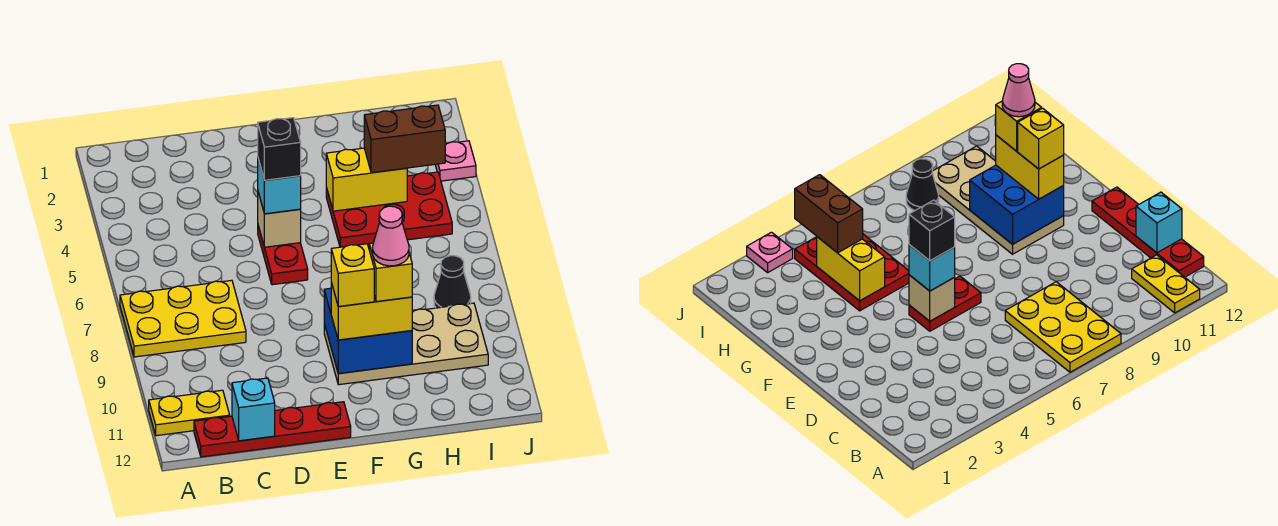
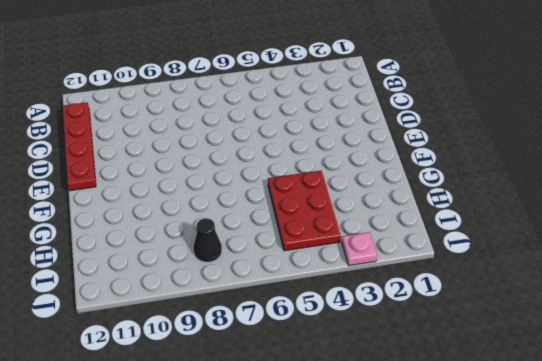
none -> yellow plate A7:C8 level 1
none -> yellow plate A11:B11 level 1
none -> red plate E5:E6 level 1

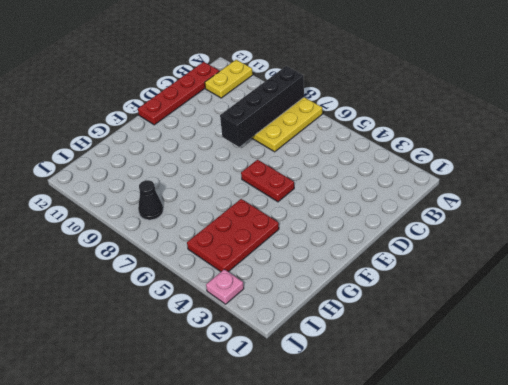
black brick A8:D8 level 2 -> none
none -> tan plate F9:I10 level 1
none -> cyan brick C12 level 2
none -> tan brick E5 level 2

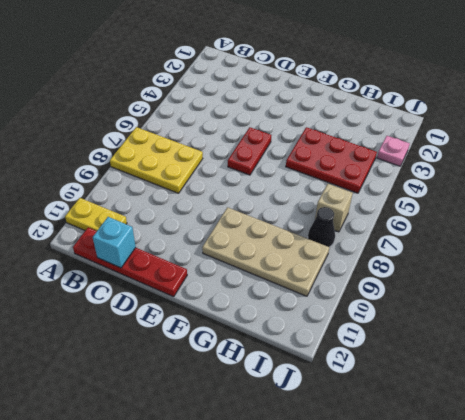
tan brick I7 level 1 -> tan brick E5 level 2
none -> blue brick F9:G10 level 2
none -> yellow brick G4:H4 level 2
none -> cyan brick E5 level 3

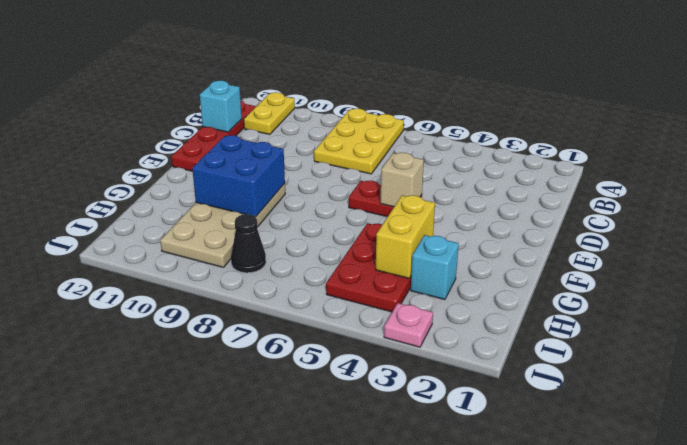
cyan brick H3 level 1 -> cyan brick E5 level 3
none -> yellow brick F10:G10 level 3
none -> brown brick H4:I4 level 3
none -> black brick E5 level 4

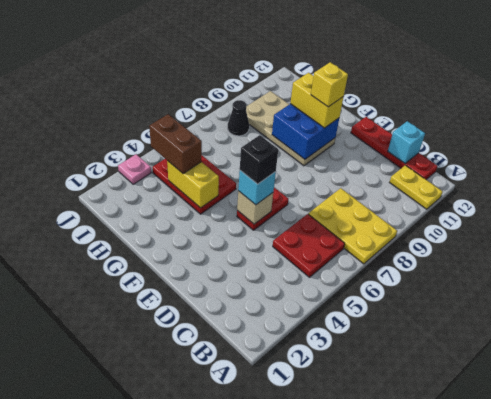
red plate B5:C6 level 1 -> none
none -> yellow brick G10 level 4
none -> pink cone G10 level 5

